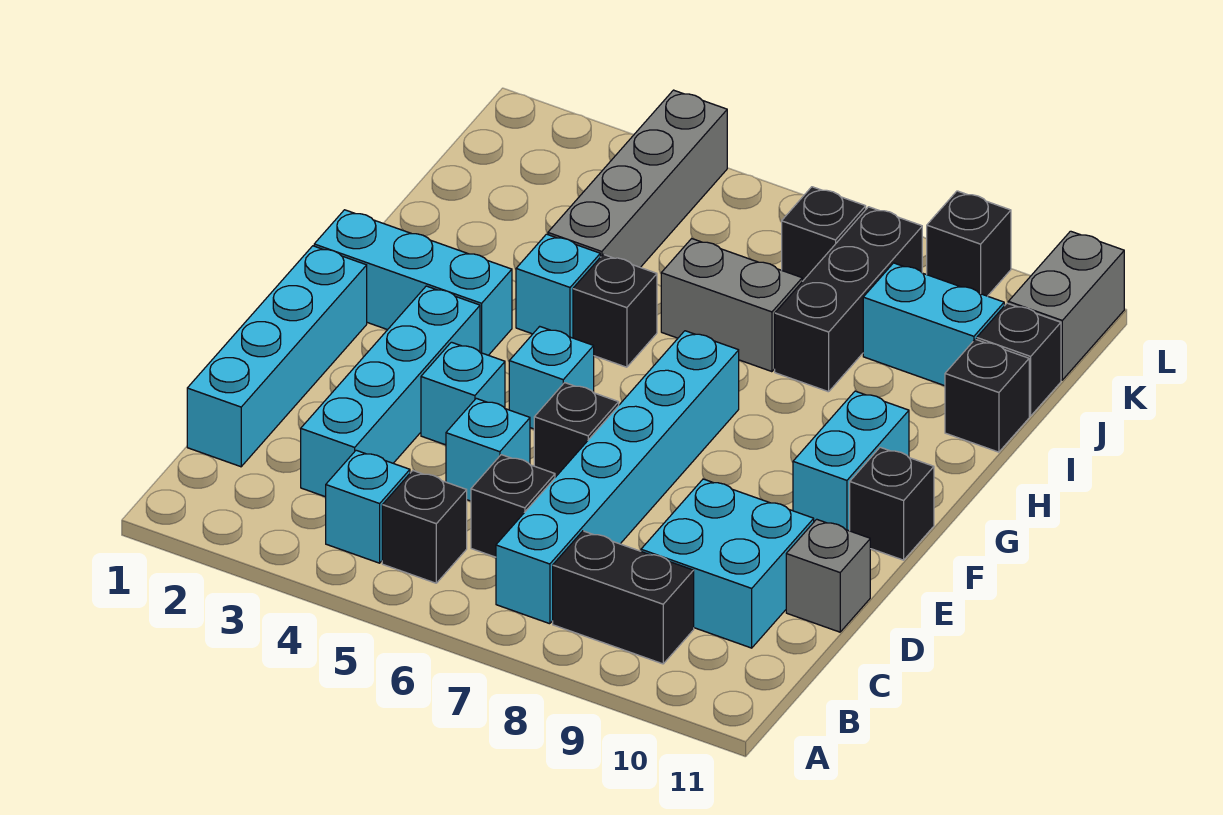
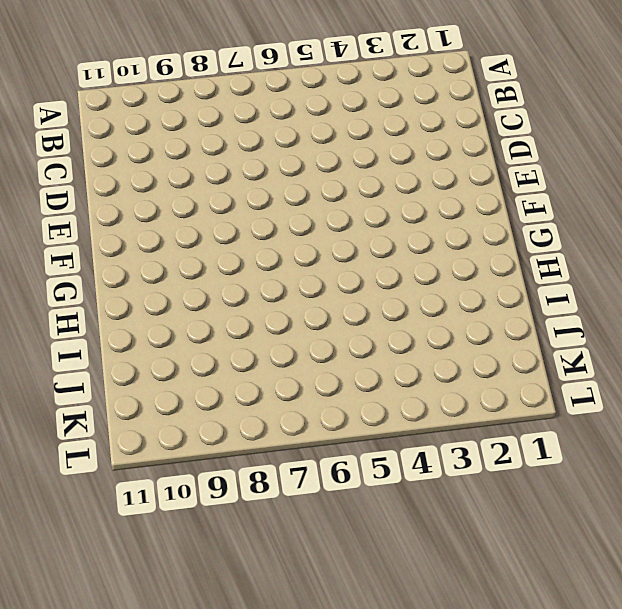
none -> cyan brick B4 level 1
none -> black brick B5 level 1
none -> cyan brick B7:G7 level 1

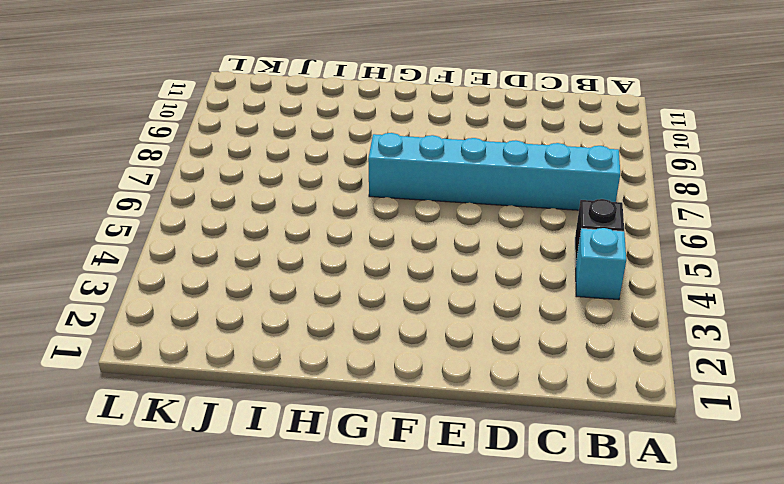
none -> black brick B8:B9 level 1
none -> cyan brick C1:F1 level 1
none -> cyan brick C3:F3 level 1

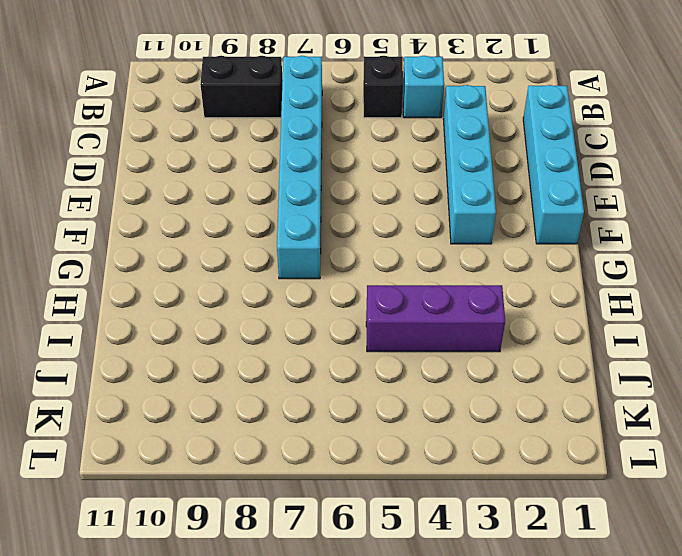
purple brick I3:I5 level 1 -> grey brick I4:L4 level 1
none -> black brick C6 level 1
none -> cyan brick C9:D10 level 1
none -> cyan brick D5 level 1

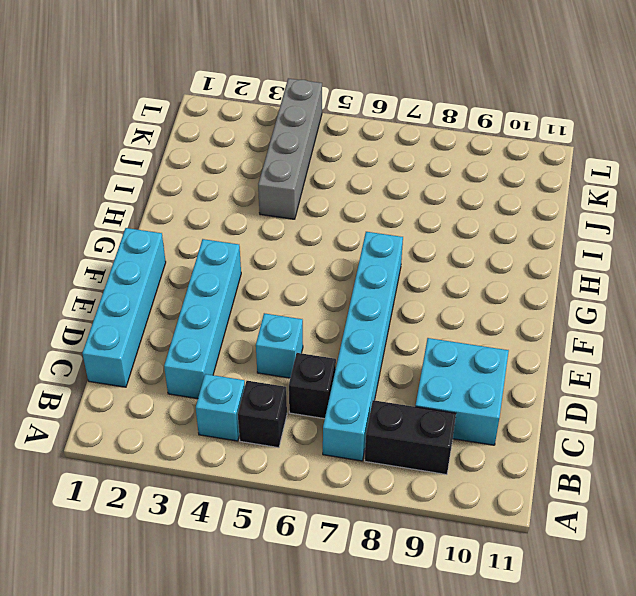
none -> grey brick D11 level 1
none -> cyan brick E4 level 1
none -> black brick E6 level 1

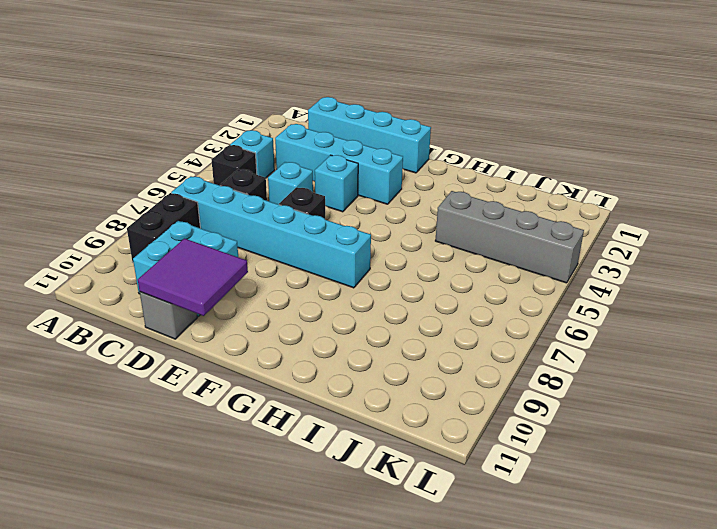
purple tile D10:E11 level 2 -> none
none -> cyan brick F5 level 1
none -> cyan brick F10:G10 level 1
none -> black brick F11 level 1

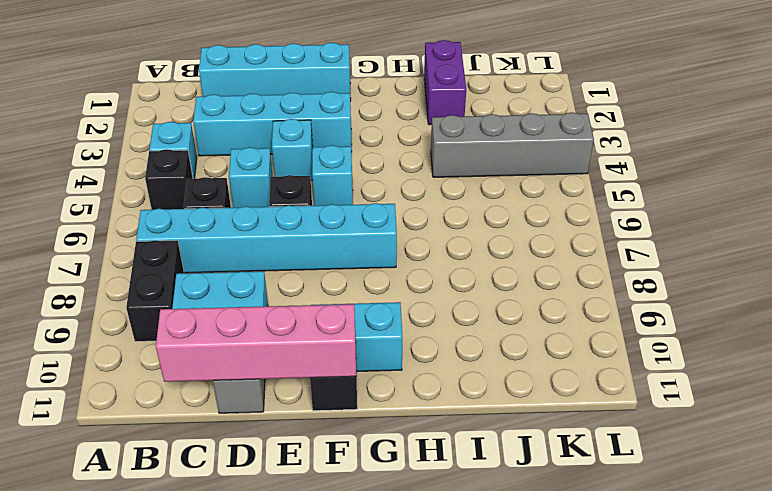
pink brick C11:F11 level 2 -> none
purple brick I1:I2 level 1 -> none
none -> cyan brick G1:G3 level 1
none -> cyan brick H4 level 1
none -> black brick H5 level 1

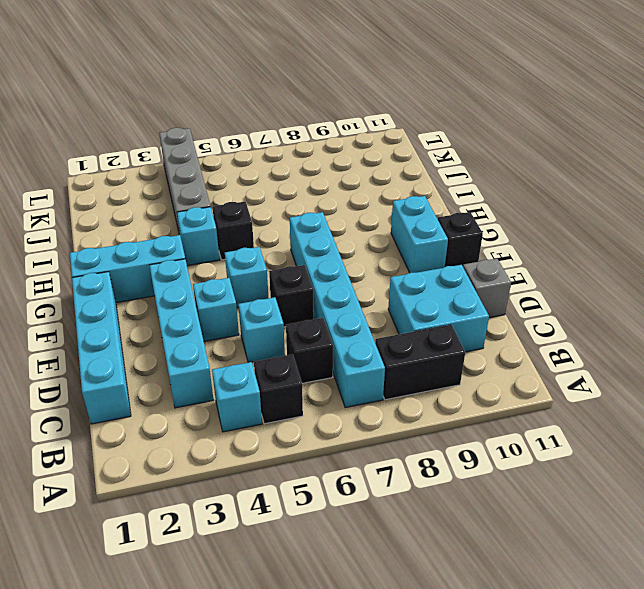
none -> grey brick I6:I7 level 1
none -> black brick I8:K8 level 1
none -> black brick I11 level 1

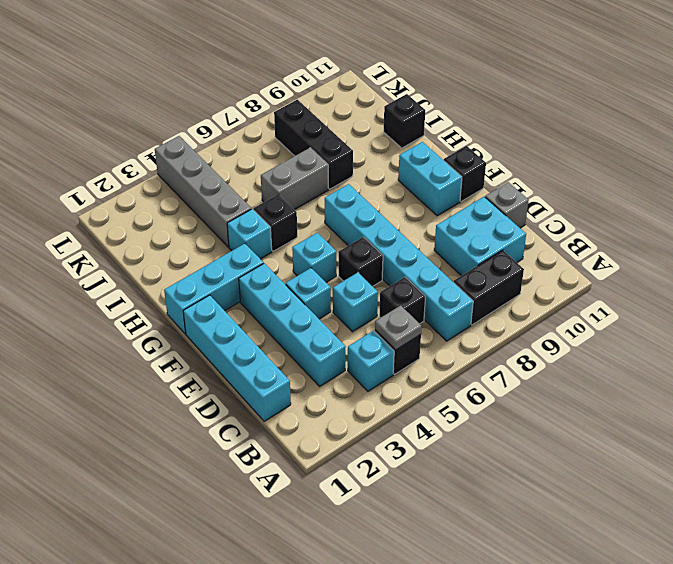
grey plate B5 level 2 -> none
none -> cyan brick J9:J10 level 1
none -> black brick J11 level 1
none -> black brick K7 level 1

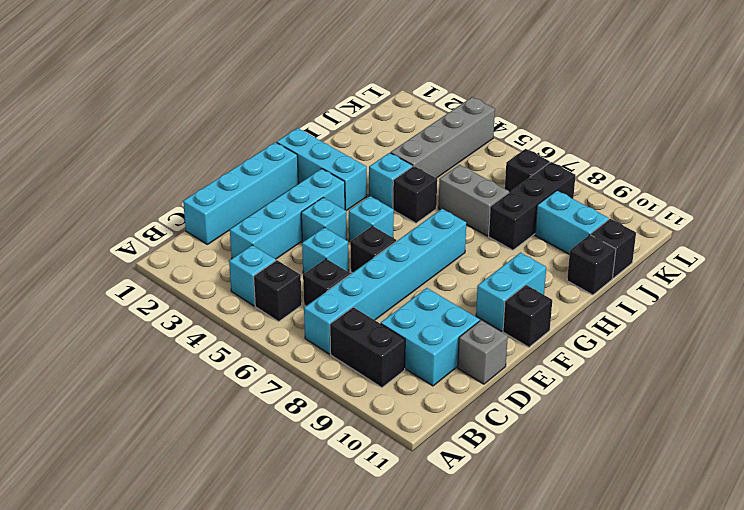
none -> grey brick K11:L11 level 1
none -> black brick L9 level 1

